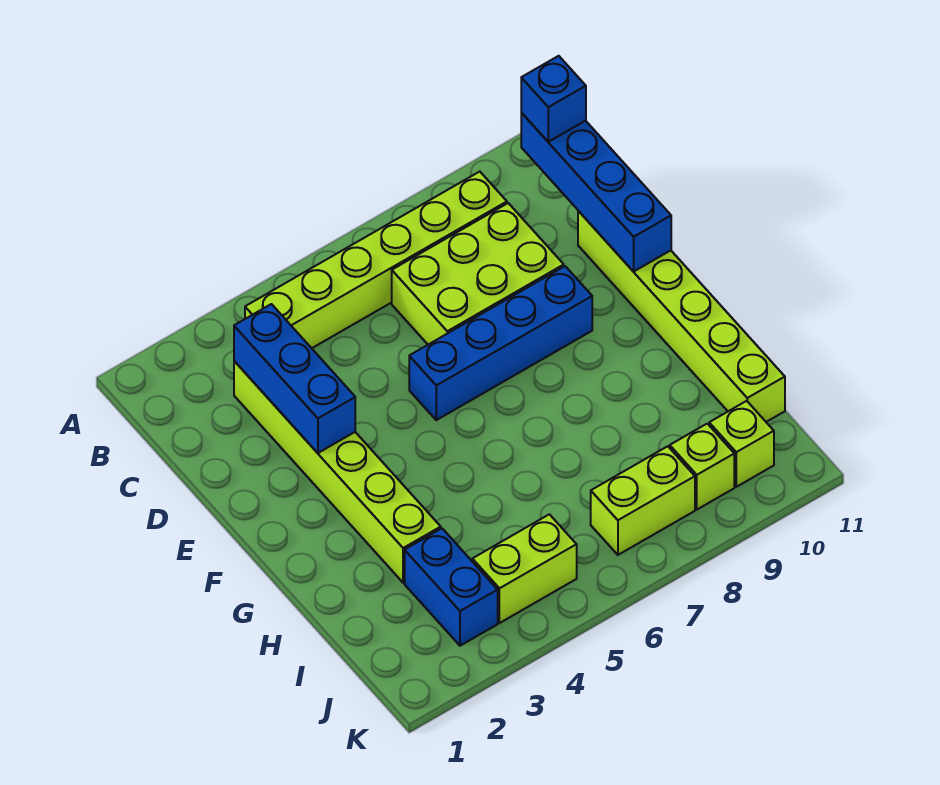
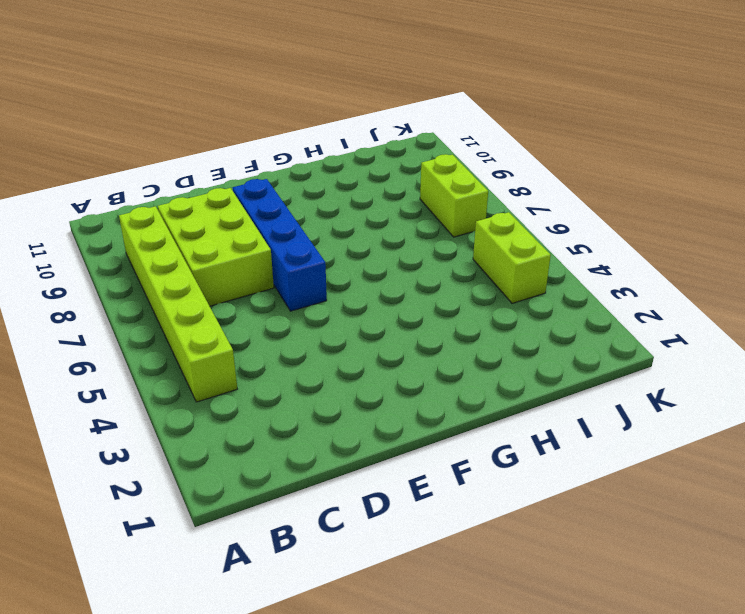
none -> lime brick C3:H3 level 1
none -> lime brick D11:I11 level 1
none -> blue brick I3:J3 level 1

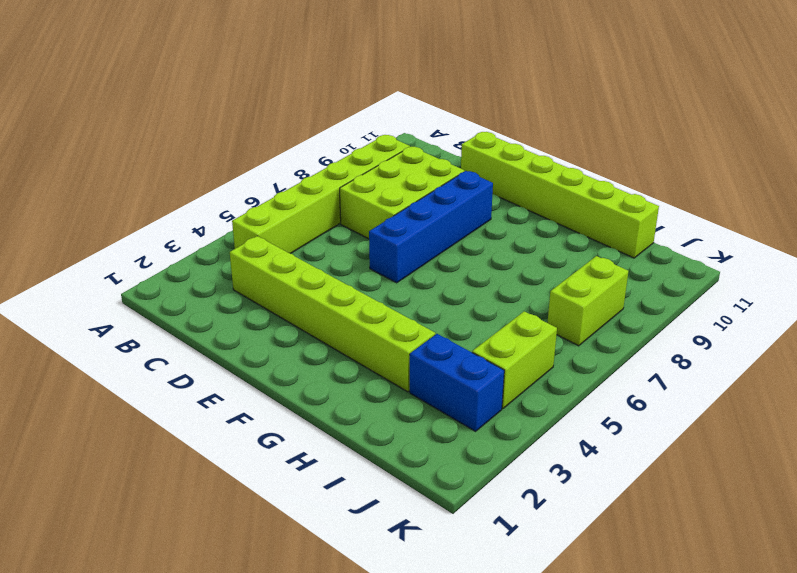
none -> lime brick J9 level 1
none -> lime brick J10 level 1
none -> blue brick B11:E11 level 2

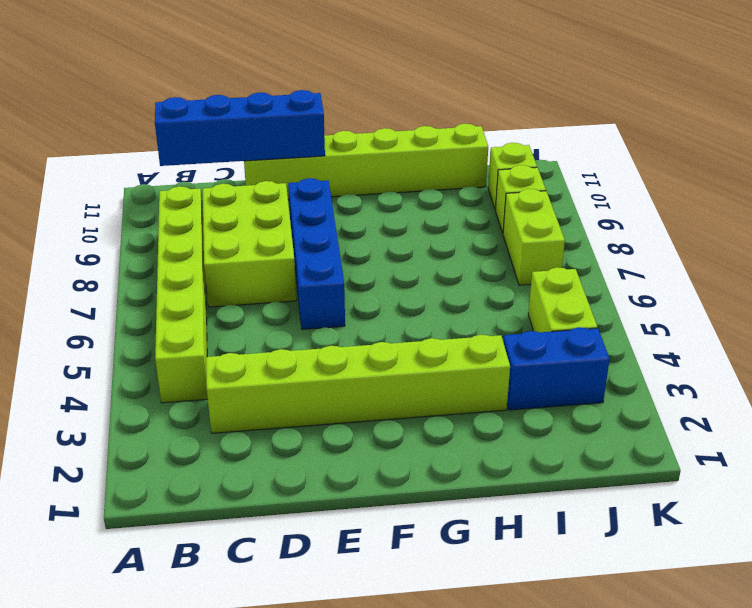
none -> blue brick C3:E3 level 2
none -> blue brick B11 level 3

